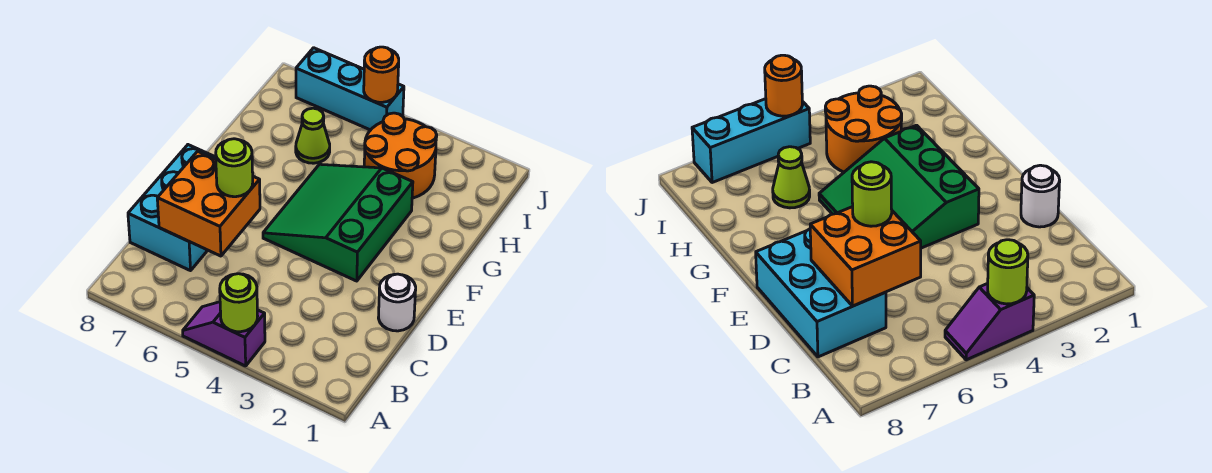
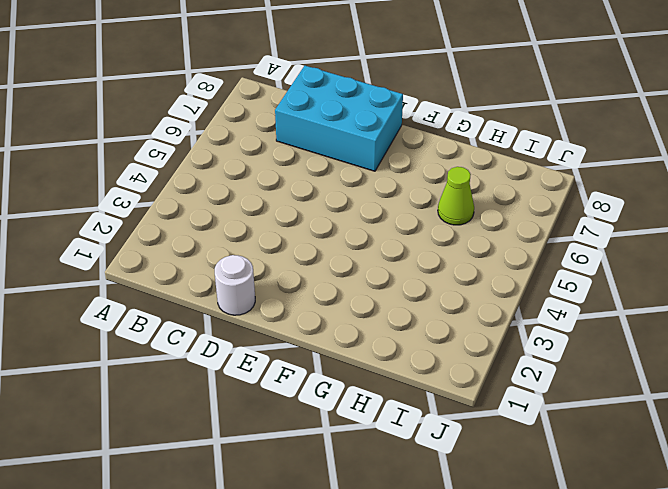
none -> purple slope A4:A5 level 1 top 4
none -> green slope E3:G5 level 1 top 3

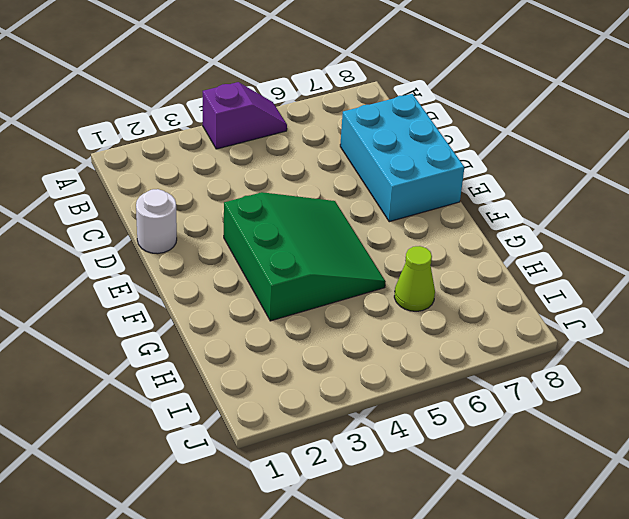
none -> orange round brick H3:I4 level 1
none -> cyan brick J5:J7 level 1

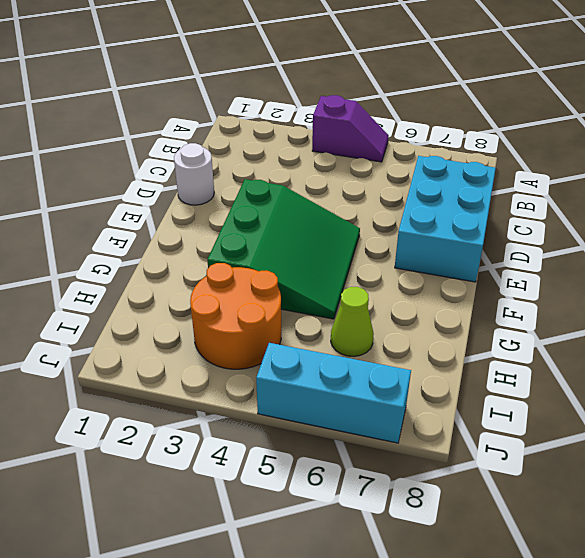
none -> lime round brick A4 level 2
none -> orange brick C6:D7 level 2

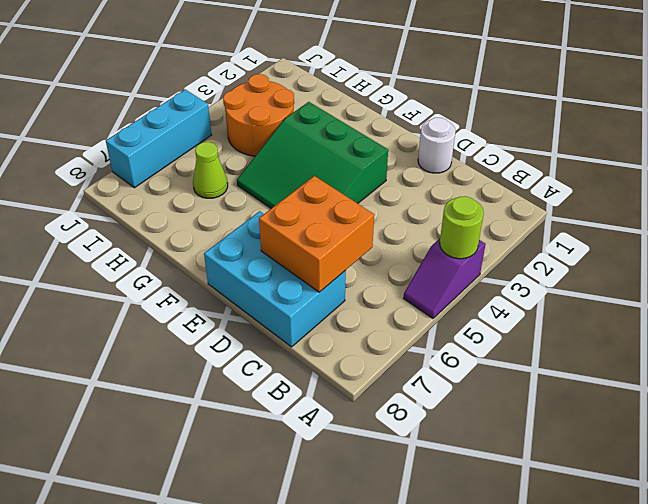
none -> orange round brick J5 level 2
none -> lime round brick D6 level 3

